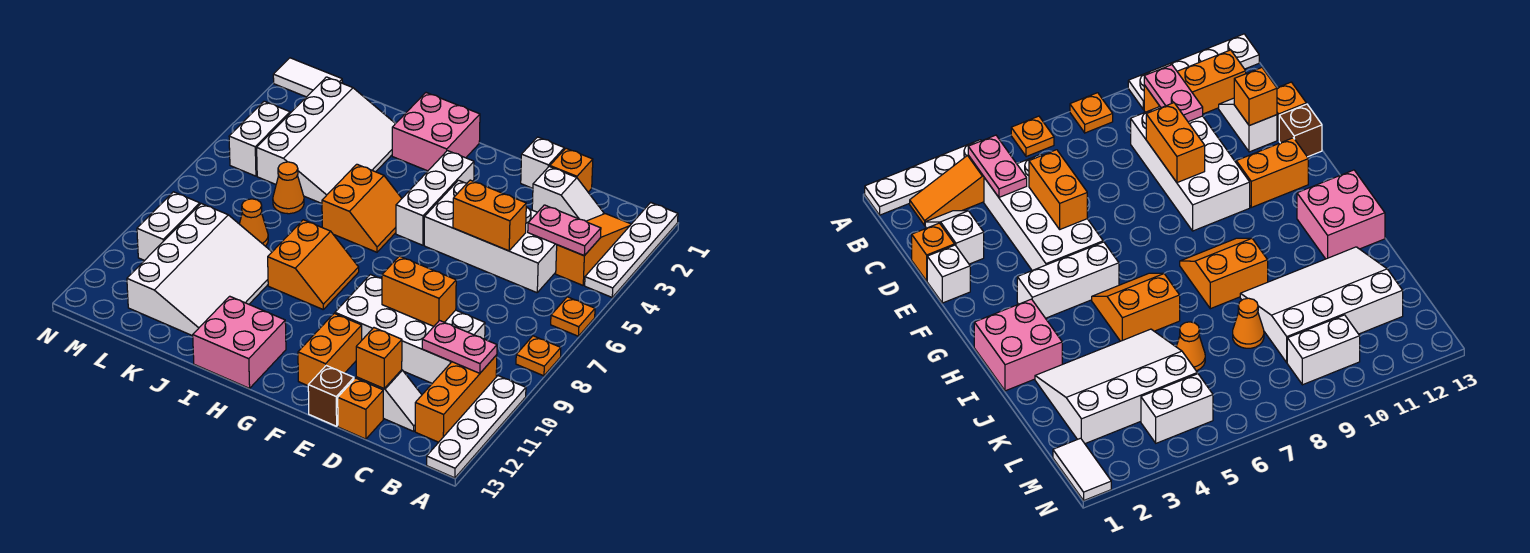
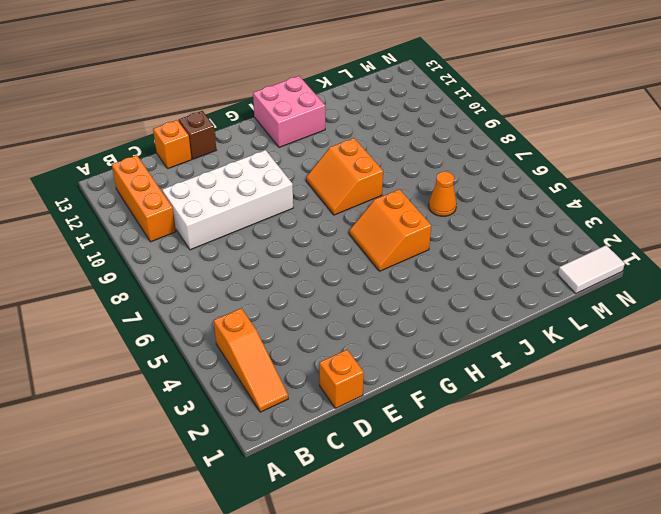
none -> white plate A1:A4 level 1
none -> orange plate A6 level 1
none -> orange plate A8 level 1
none -> white plate A10:A13 level 1

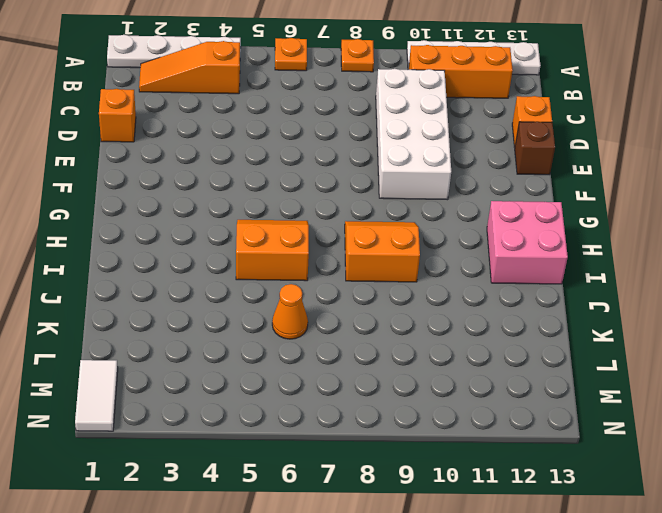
none -> white slope C2:D2 level 1 top D
none -> white brick C4:F5 level 1
none -> white slope C12:D12 level 1 top D
none -> white brick E1 level 1

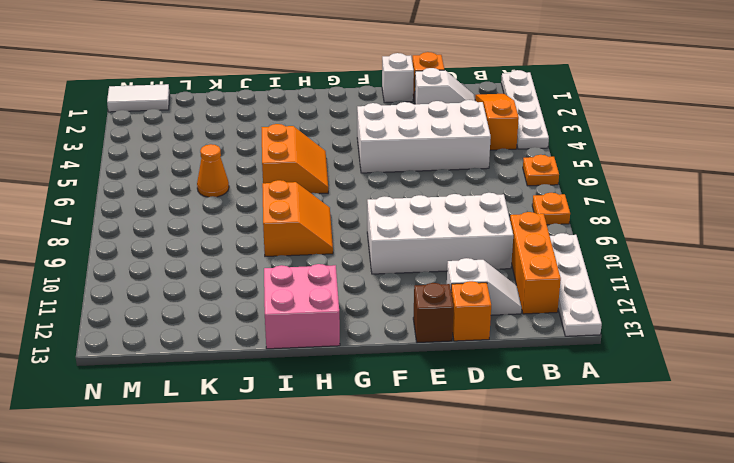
none -> orange brick F11:F12 level 1
none -> white brick G3:G5 level 1
none -> pink brick H1:I2 level 1
none -> white slope J2:L5 level 1 top L

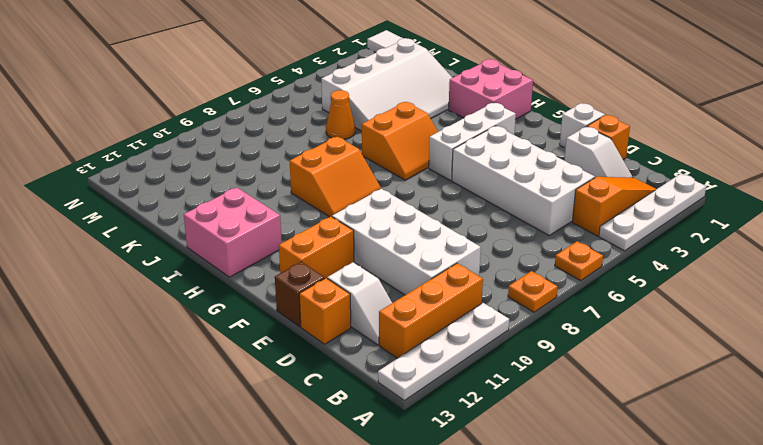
none -> white slope J9:L12 level 1 top L
none -> orange cone K8 level 1
none -> white brick M4:M5 level 1
none -> white brick M9:M10 level 1

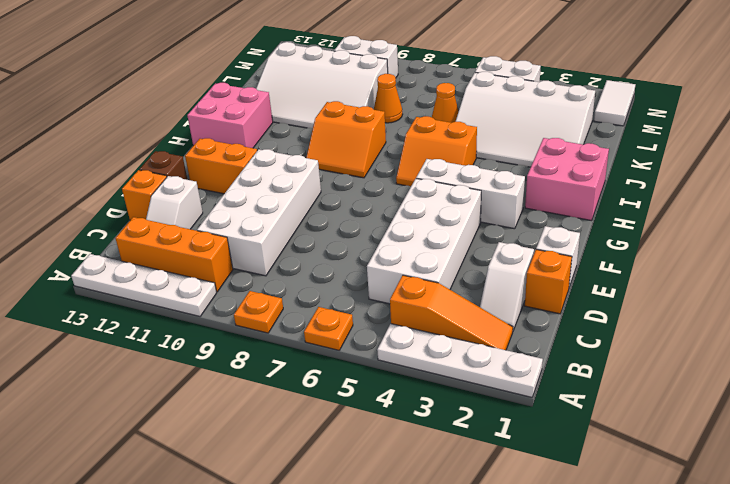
none -> pink plate B4:C4 level 2
none -> pink plate B10:C10 level 2
none -> orange brick D5:E5 level 2
none -> orange brick D9:E9 level 2

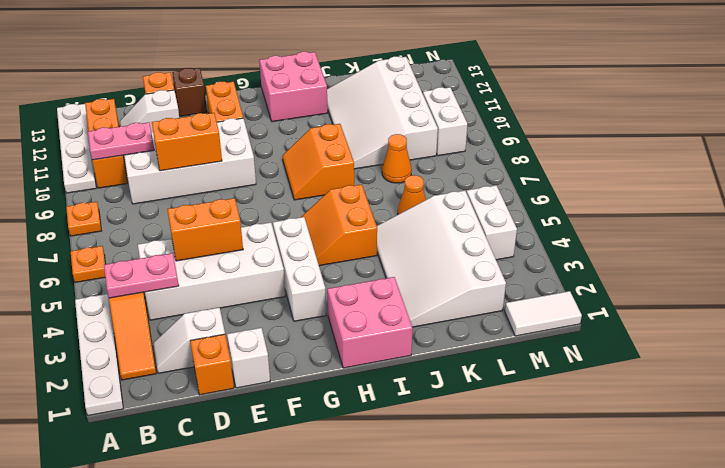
none -> orange brick D12 level 2

